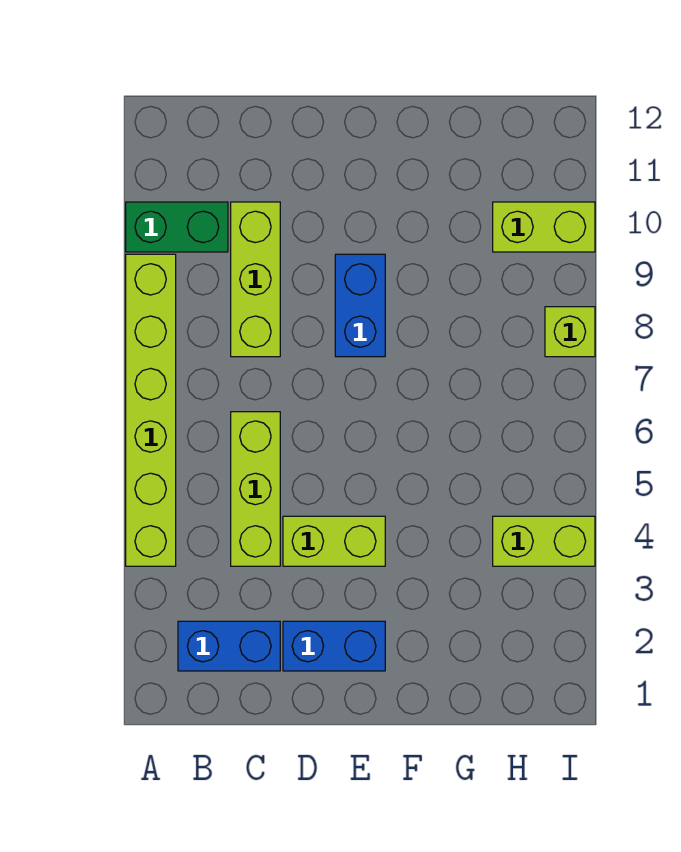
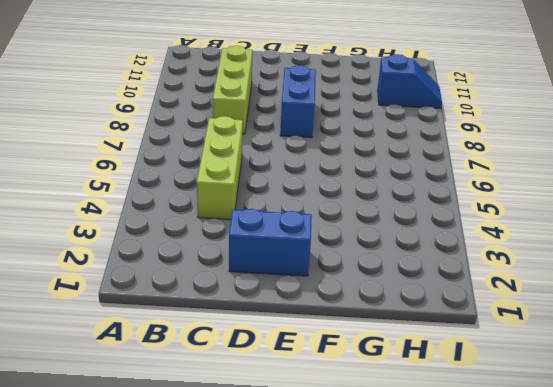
blue slope H10:I10 level 1 top H -> lime brick H10:I10 level 1
none -> lime brick A4:A9 level 1
none -> green brick A10:B10 level 1

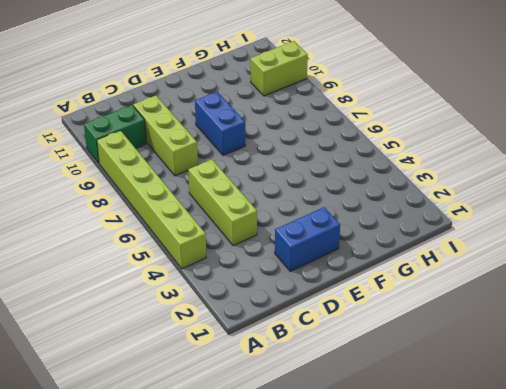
none -> blue brick B2:C2 level 1
none -> lime brick D4:E4 level 1

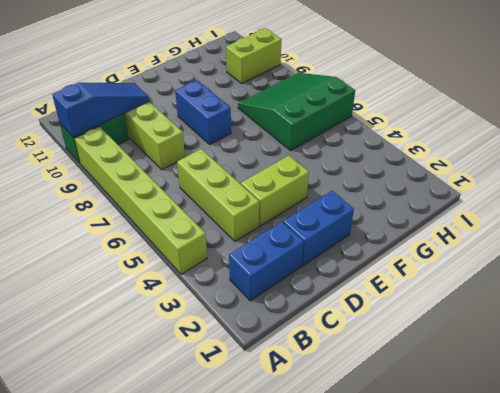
blue slope A10:C10 level 2 top A -> none
green slope G6:I8 level 1 top 6 -> lime brick I8 level 1
none -> lime brick H4:I4 level 1

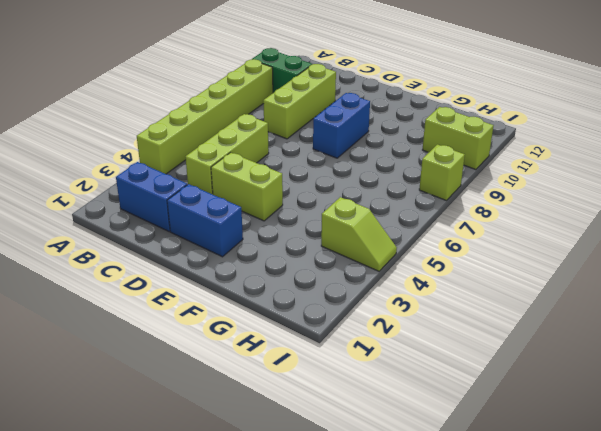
lime slope H4:I4 level 1 top H -> lime brick H4:I4 level 1

